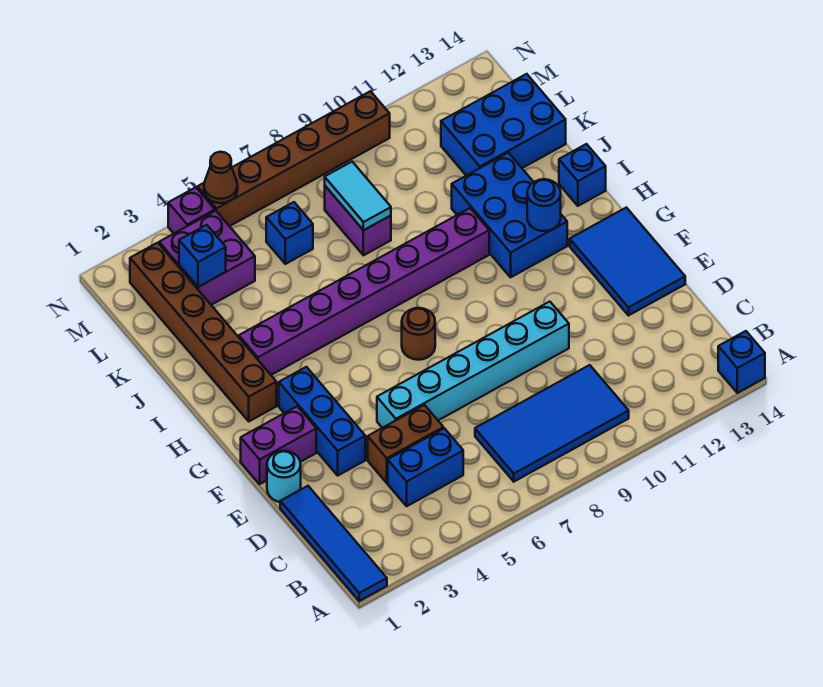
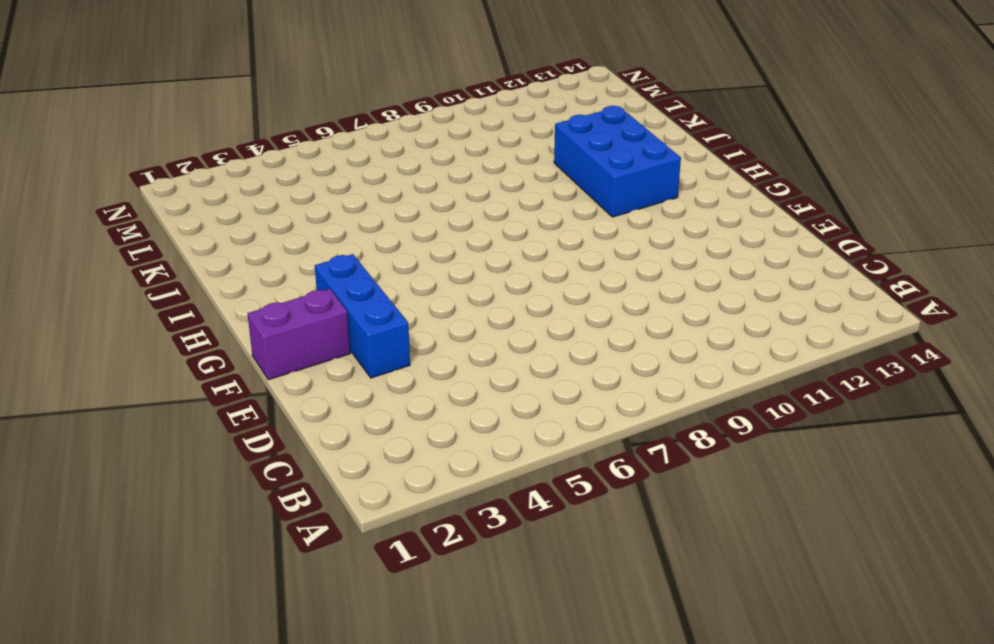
none -> blue tile A1:D1 level 1
none -> blue brick A14 level 1
none -> blue tile B7:C10 level 1

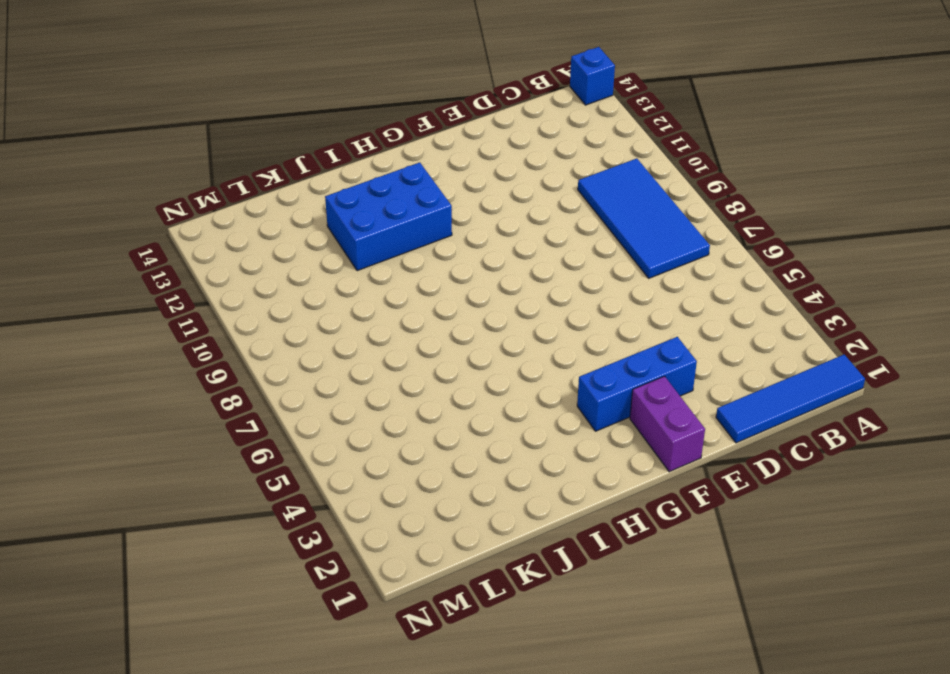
none -> blue brick C4:C5 level 1
none -> brown brick D4:D5 level 1
none -> cyan round brick E1 level 1

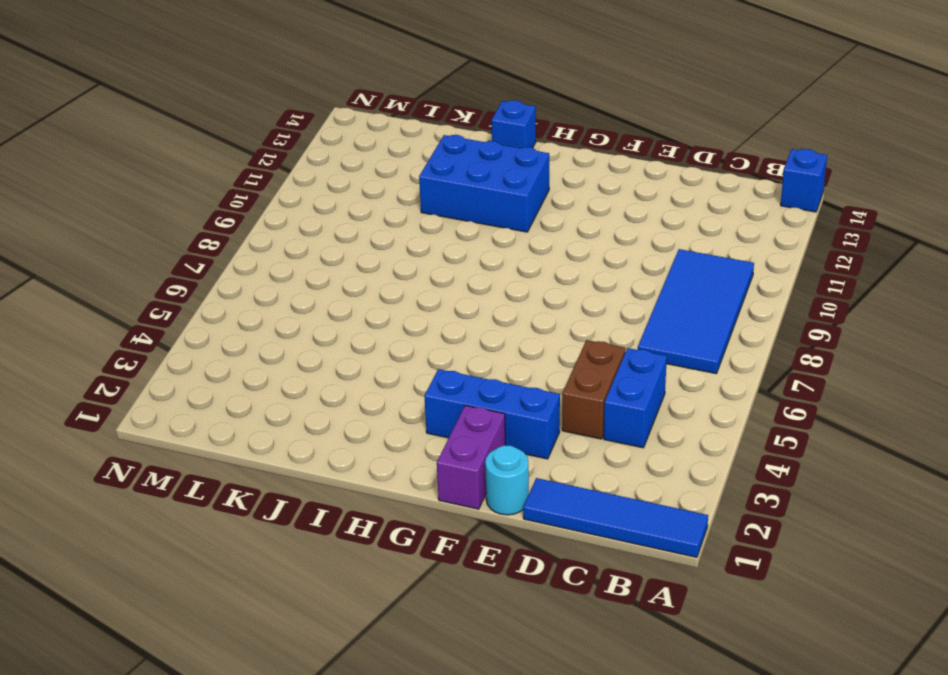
none -> cyan brick E5:E10 level 1
none -> blue tile E13:G14 level 1
none -> brown round brick G7 level 1

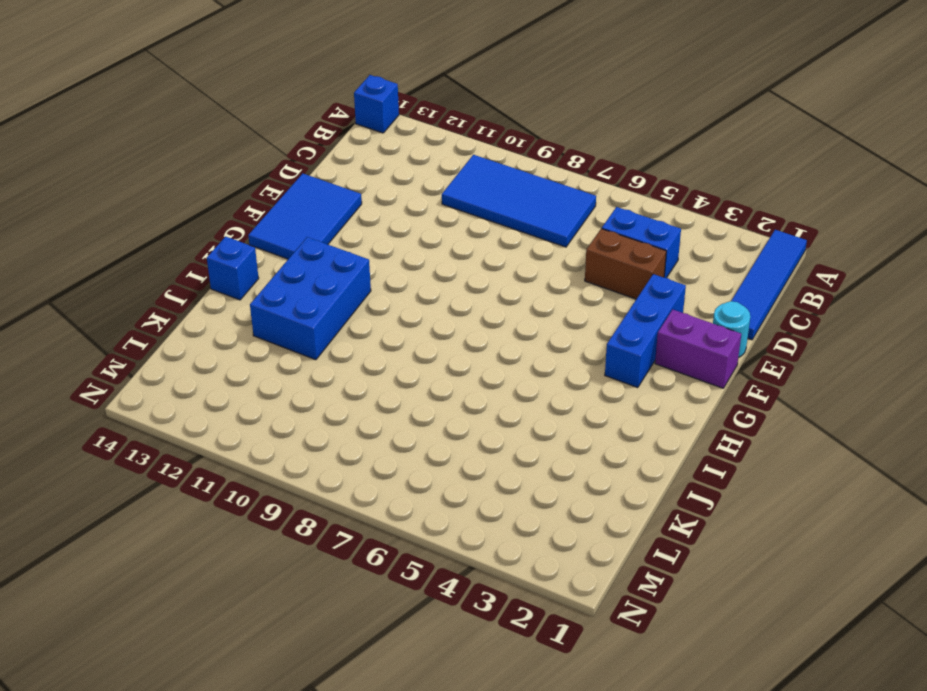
none -> cyan brick E5:E10 level 1
none -> brown round brick G7 level 1
none -> brown brick H2:M2 level 1

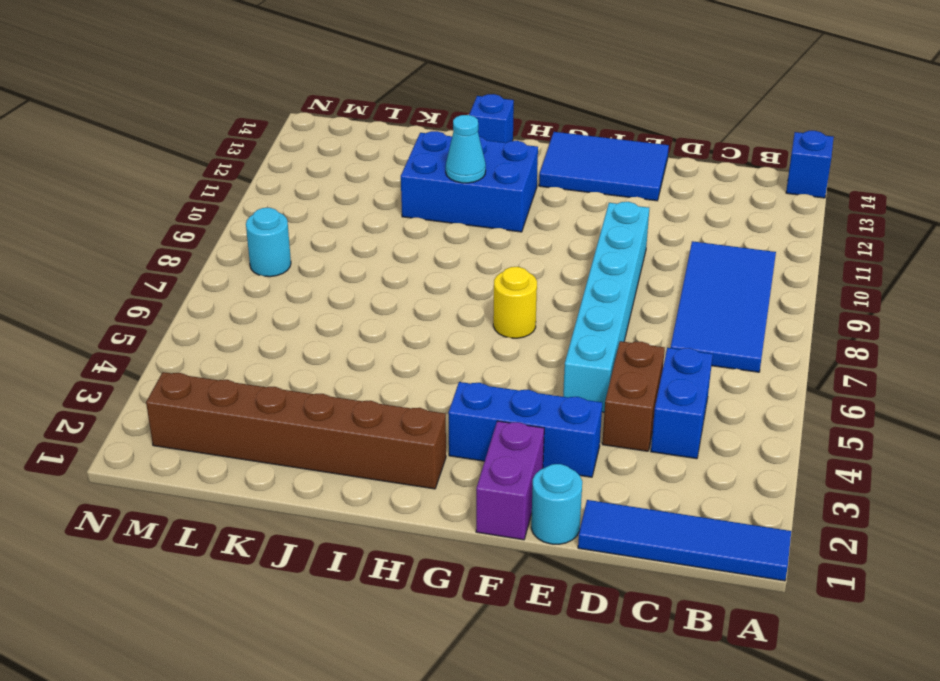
yellow round brick G7 level 1 -> brown round brick G7 level 1
cyan cone I11 level 2 -> none
cyan round brick M8 level 1 -> none
none -> purple brick I3:I10 level 1
none -> purple brick K8:L8 level 1
none -> blue brick K12:L14 level 1

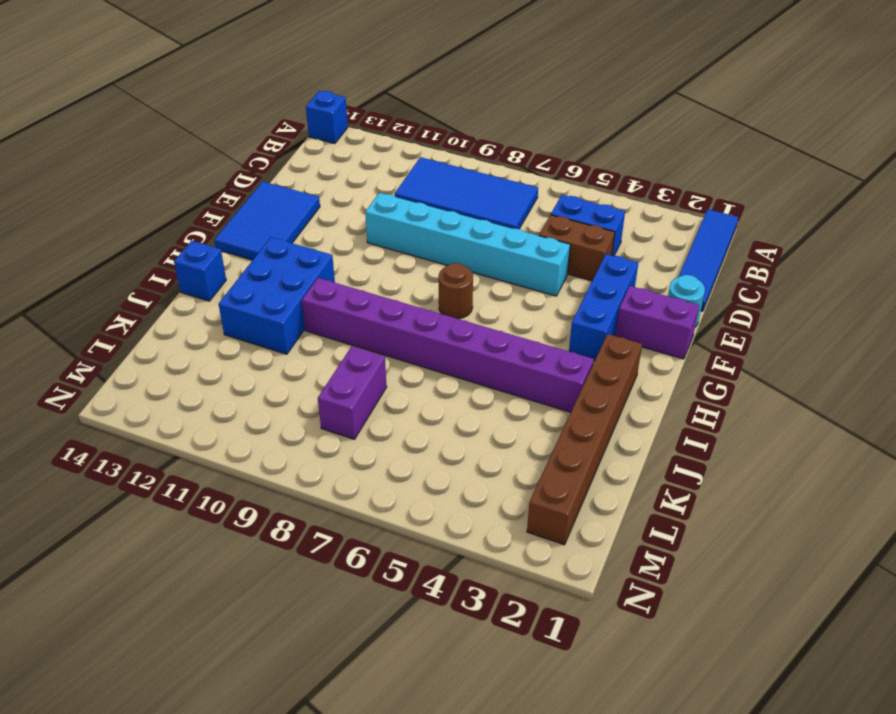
none -> blue brick K12:L14 level 1
none -> purple brick L3:M4 level 1
none -> blue brick L6 level 1

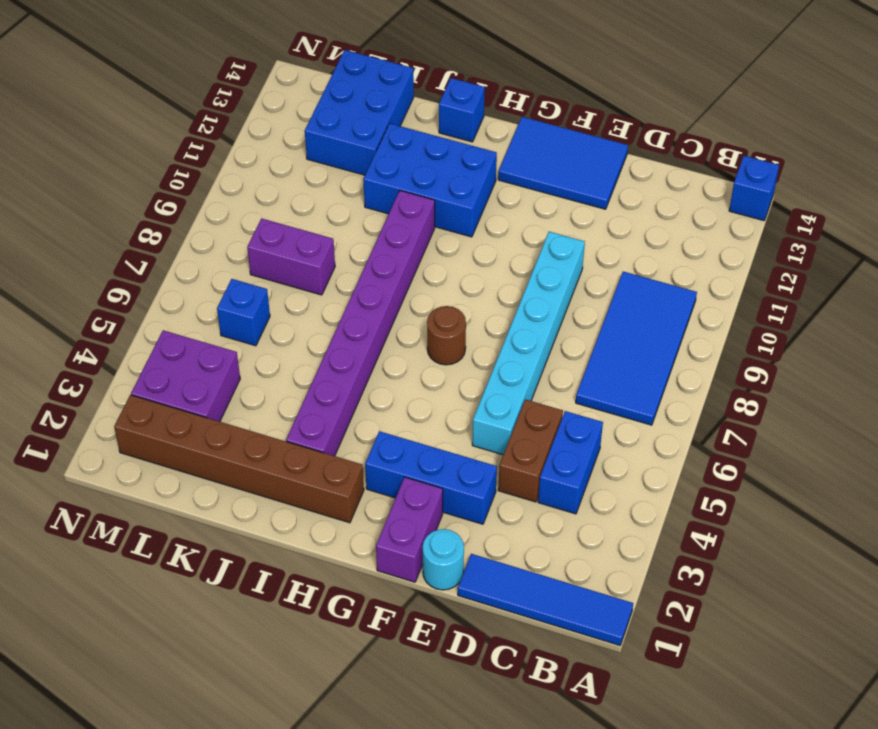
none -> purple brick N4 level 1
none -> brown brick N5:N10 level 1
none -> blue round brick H12 level 2

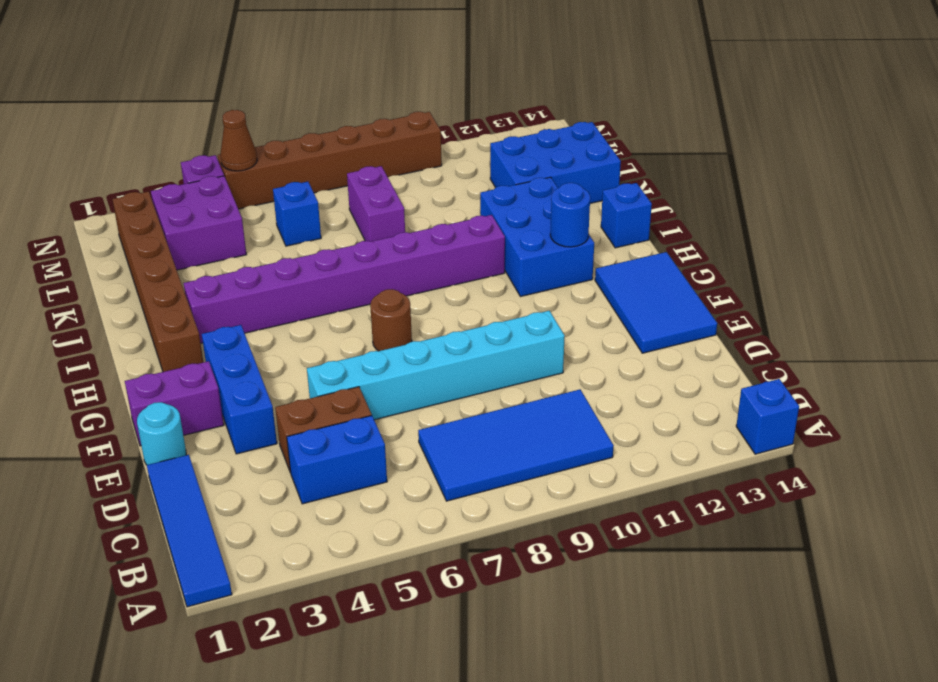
none -> cyan tile K8:L8 level 2
none -> blue brick L3 level 2

